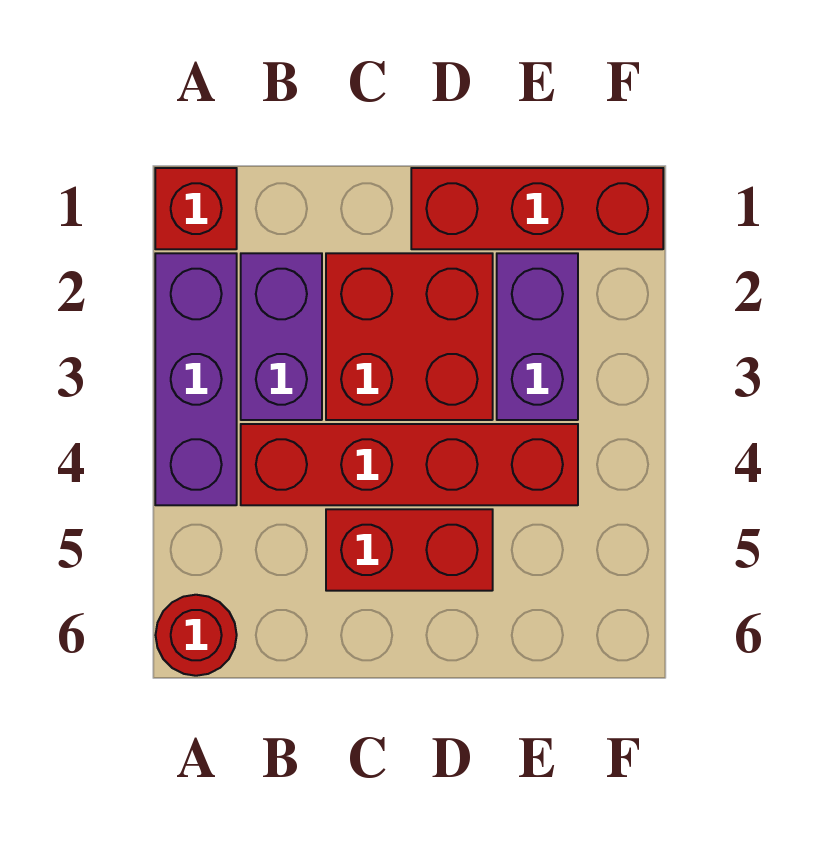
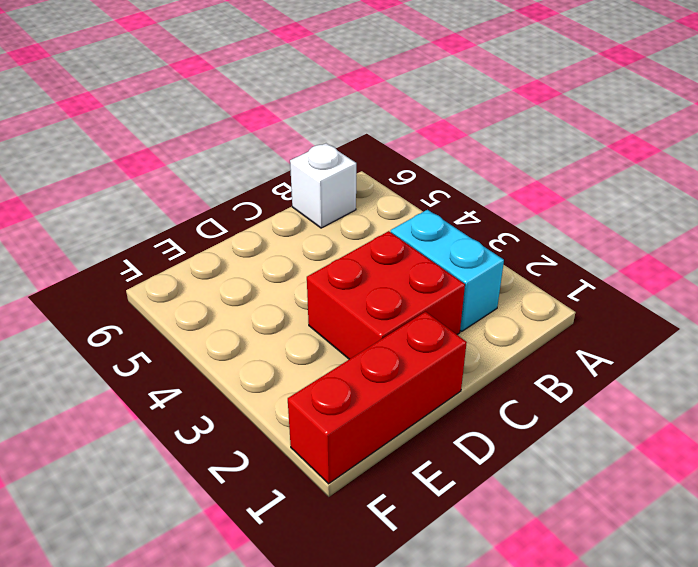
cyan brick B2:B3 level 1 -> purple brick B2:B3 level 1
white brick B6 level 1 -> none
none -> red brick A1 level 1
none -> purple brick A2:A4 level 1

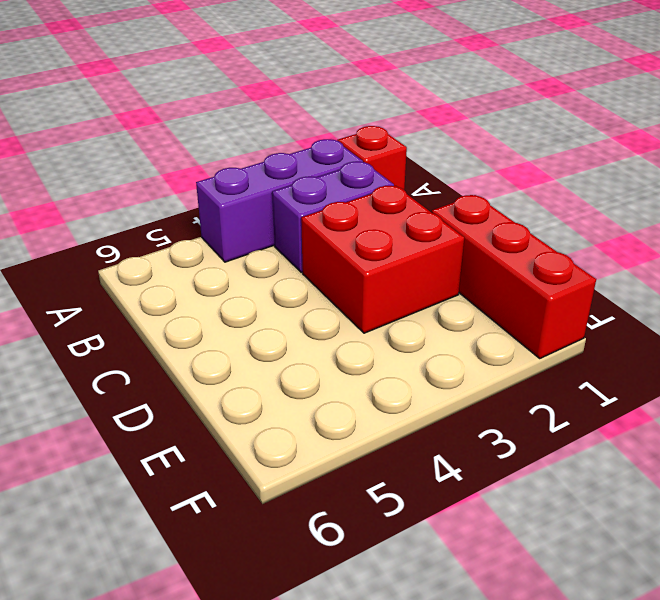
none -> red round brick A6 level 1
none -> red brick B4:E4 level 1

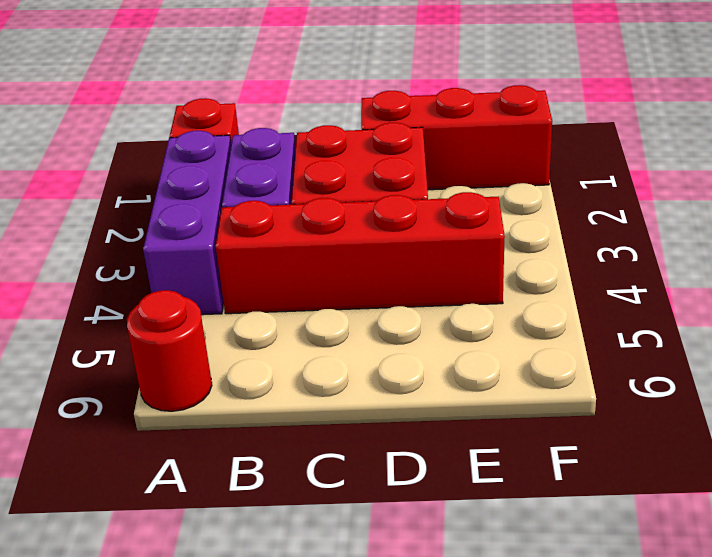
none -> red brick C5:D5 level 1
none -> purple brick E2:E3 level 1

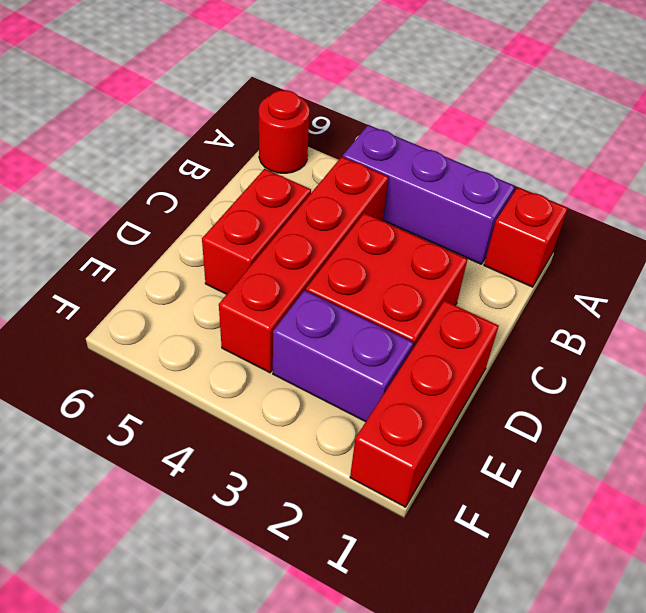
none -> purple brick B2:B3 level 1

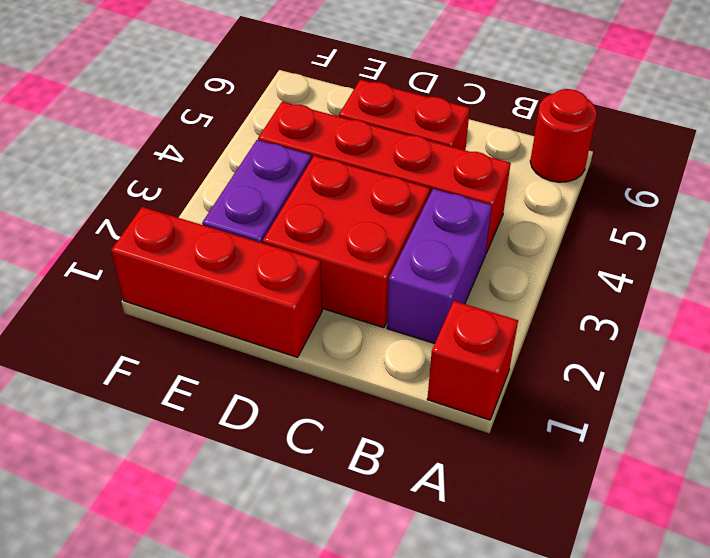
none -> purple brick A2:A4 level 1

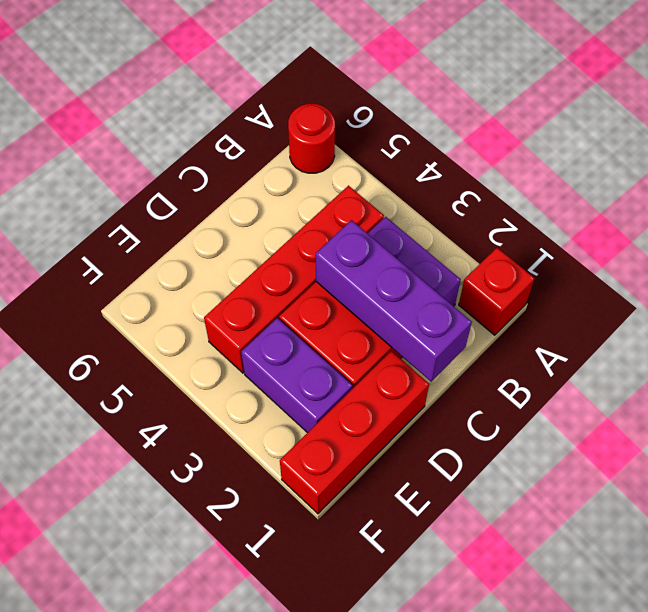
purple brick C1:C3 level 2 -> purple brick A2:A4 level 1
none -> red brick C5:D5 level 1

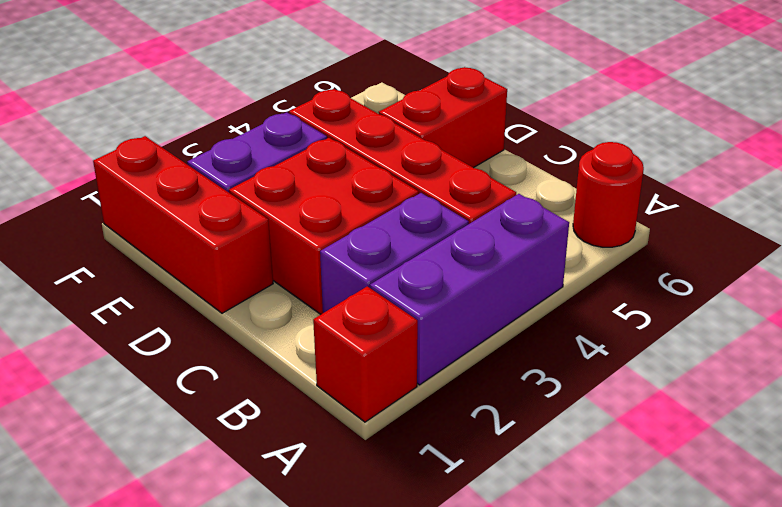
red brick D5:D6 level 1 -> red brick C5:D5 level 1

